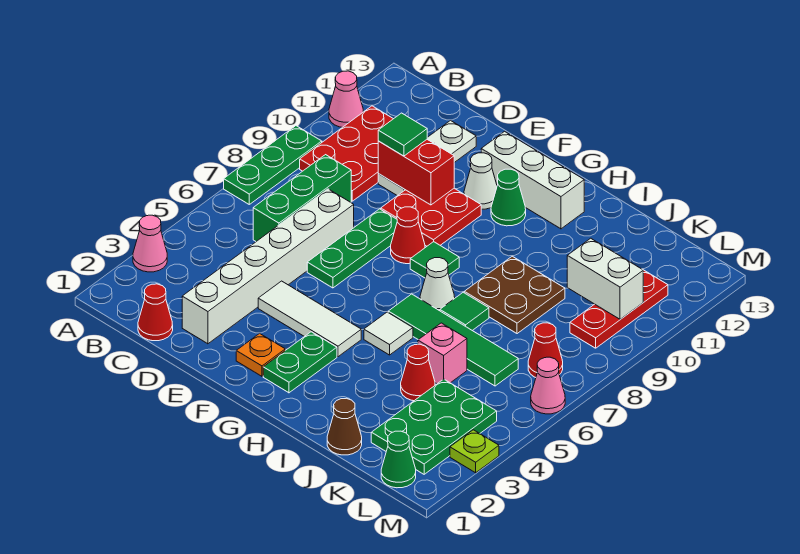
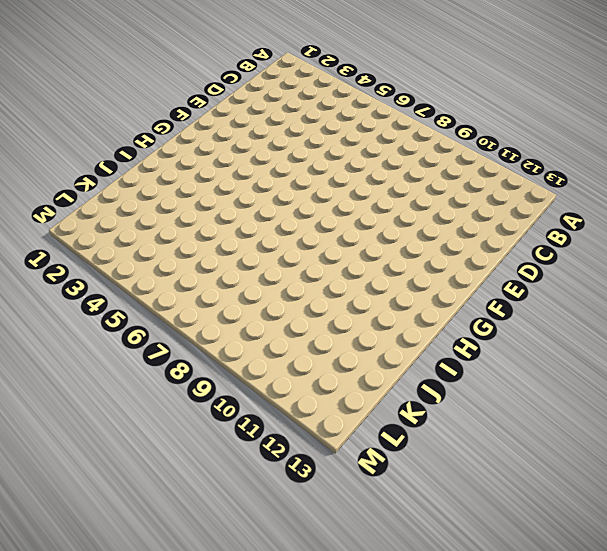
none -> pink cone A3 level 1
none -> green plate A7:A9 level 1
none -> pink cone A11 level 1
none -> red plate B9:C11 level 1

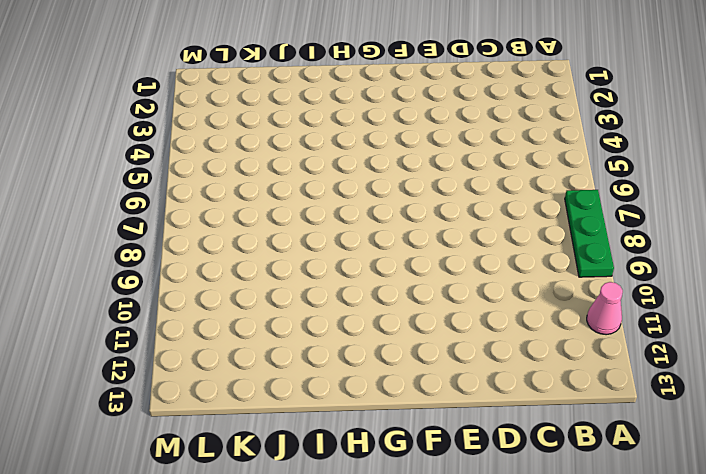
none -> pink cone A3 level 1
none -> red plate B9:C11 level 1
none -> red cone C1 level 1
none -> green brick C6:C8 level 1

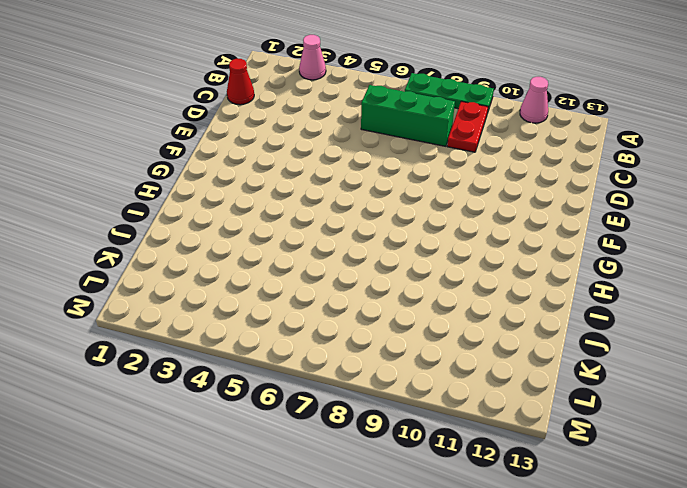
red plate B9:C9 level 1 -> red plate B9:C11 level 1
none -> white brick D2:D7 level 1
none -> white plate D10:D12 level 1
none -> white tile E4:G4 level 1
none -> green plate E6:E8 level 1

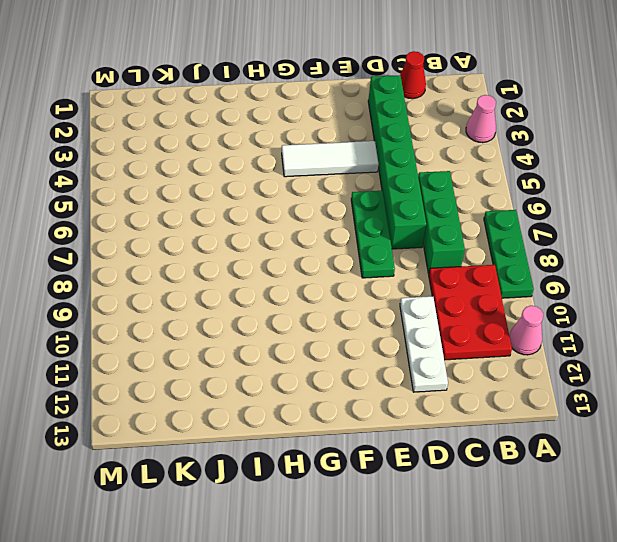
green brick D2:D7 level 1 -> white brick D2:D7 level 1
none -> red plate E9:F10 level 1
none -> orange plate F2 level 1
none -> red cone F8 level 1
none -> white cone F11 level 1

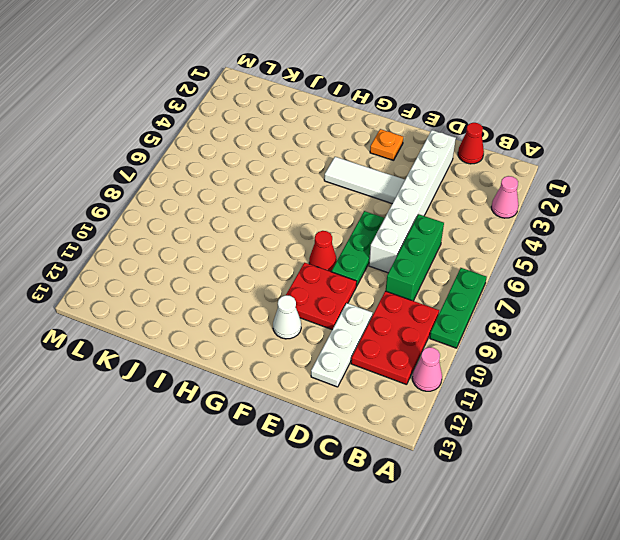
none -> white brick F12:H12 level 1
none -> green plate G2:G3 level 1
none -> green tile G8 level 1
none -> green cone G11 level 1

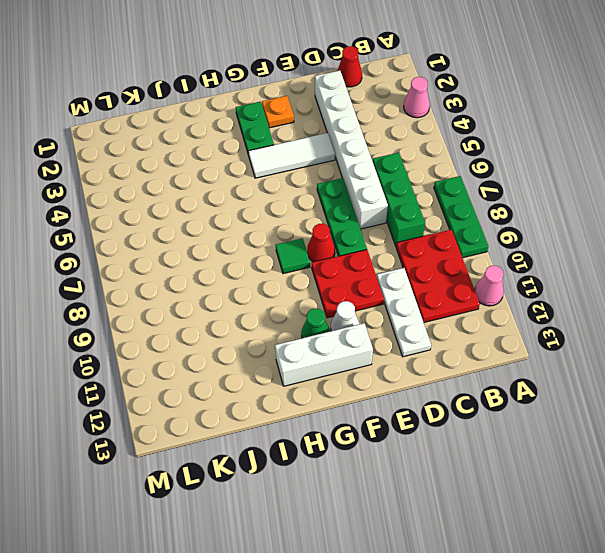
none -> white tile H5 level 1
none -> green tile H6:K6 level 1
none -> white cone H7 level 1
none -> green tile I7 level 1

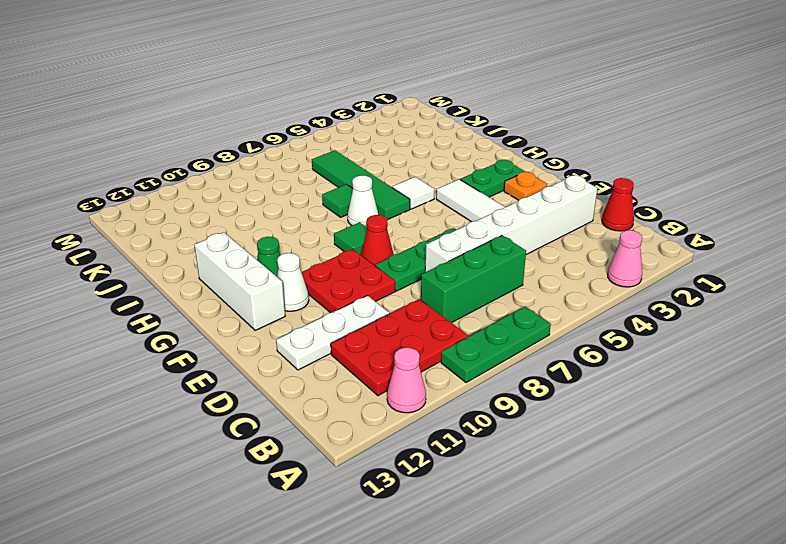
none -> brown plate I8:J9 level 1
none -> brown cone J1 level 1
none -> red cone J4 level 1
none -> pink brick J5 level 1

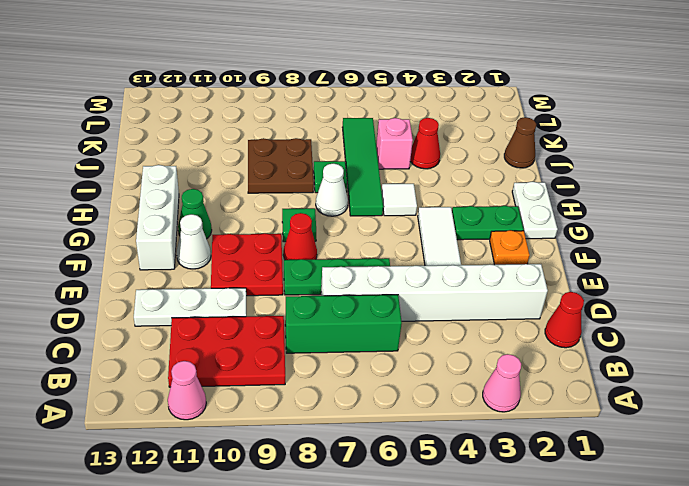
white plate G1:H1 level 1 -> none
none -> green plate A7:A9 level 1
none -> green plate K2:L4 level 1
none -> green cone L1 level 1
none -> red cone L7 level 1

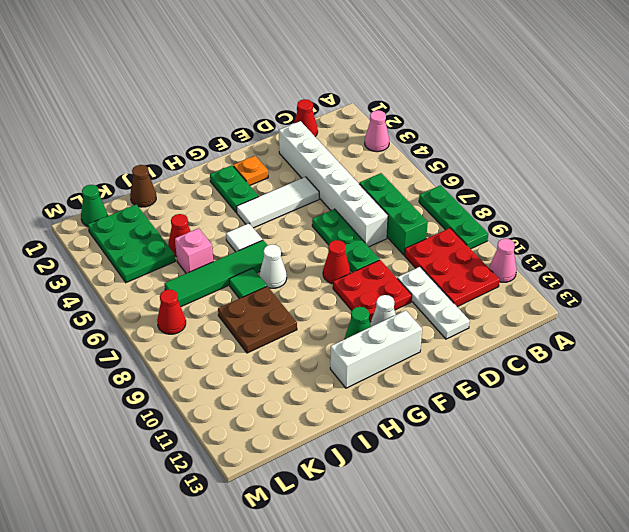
none -> green tile G8 level 1
none -> red plate L9:L11 level 1
none -> lime plate M3 level 1
none -> pink cone M6 level 1

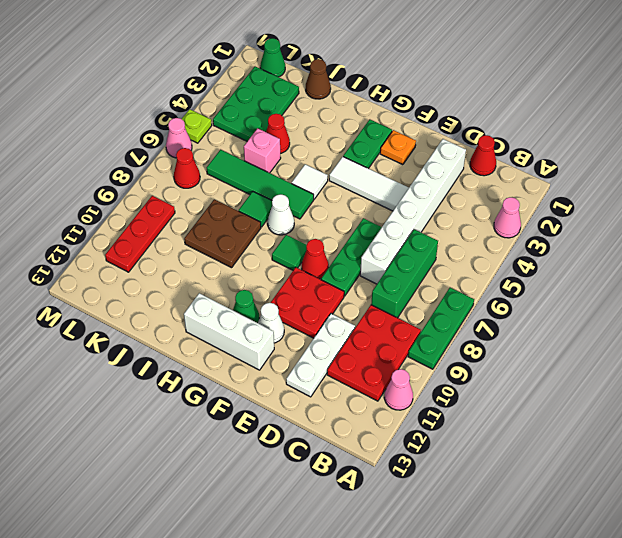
lime plate M5 level 1 -> lime plate M3 level 1
none -> red brick D10:E10 level 2
none -> white brick K10:L10 level 2
none -> green tile D10 level 3

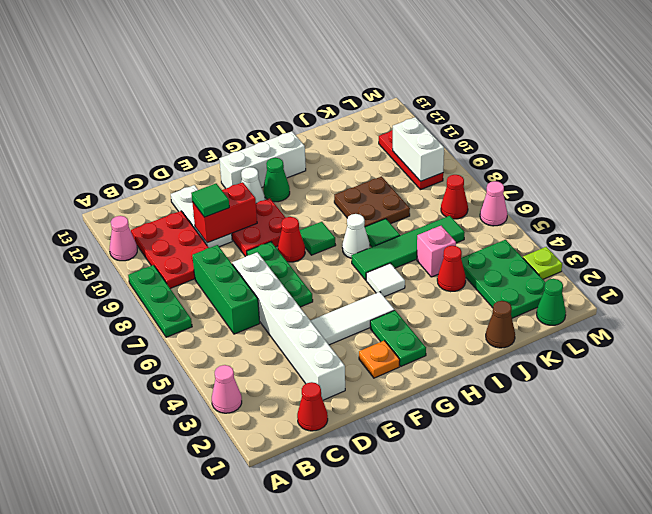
white brick L9:L10 level 2 -> white brick K10:L10 level 2

